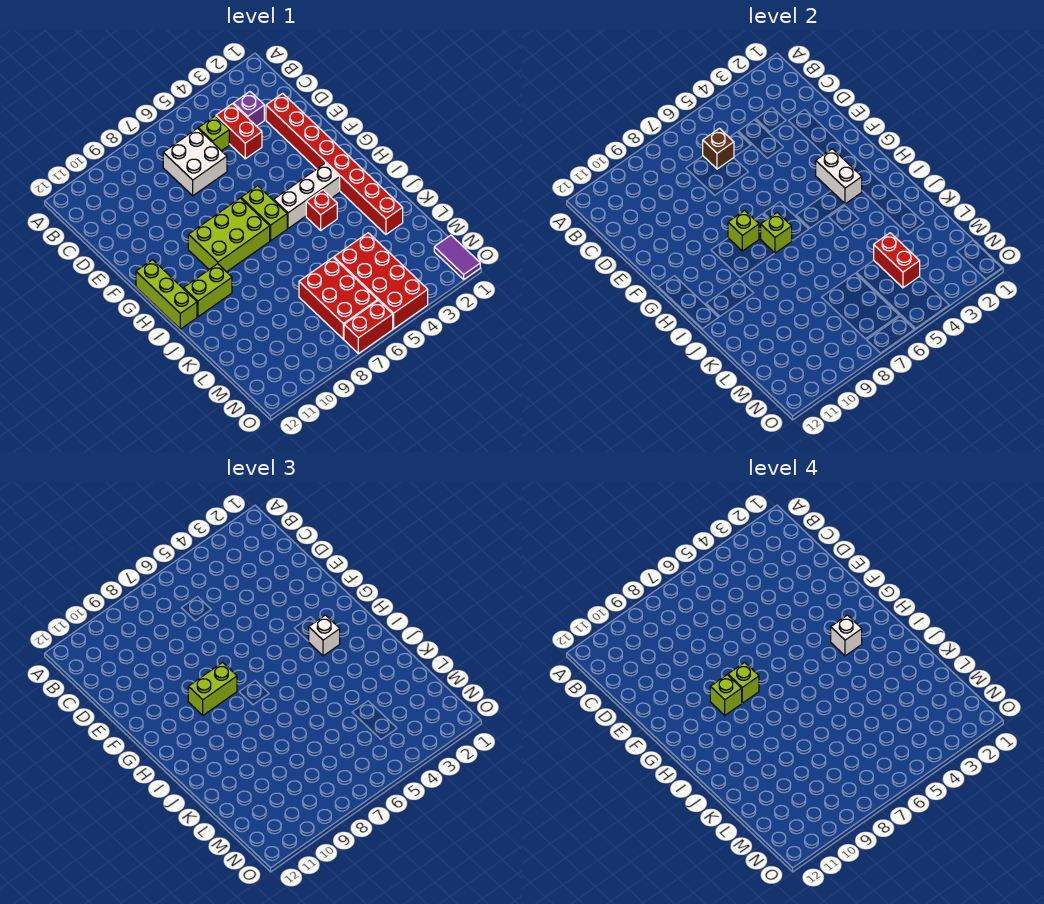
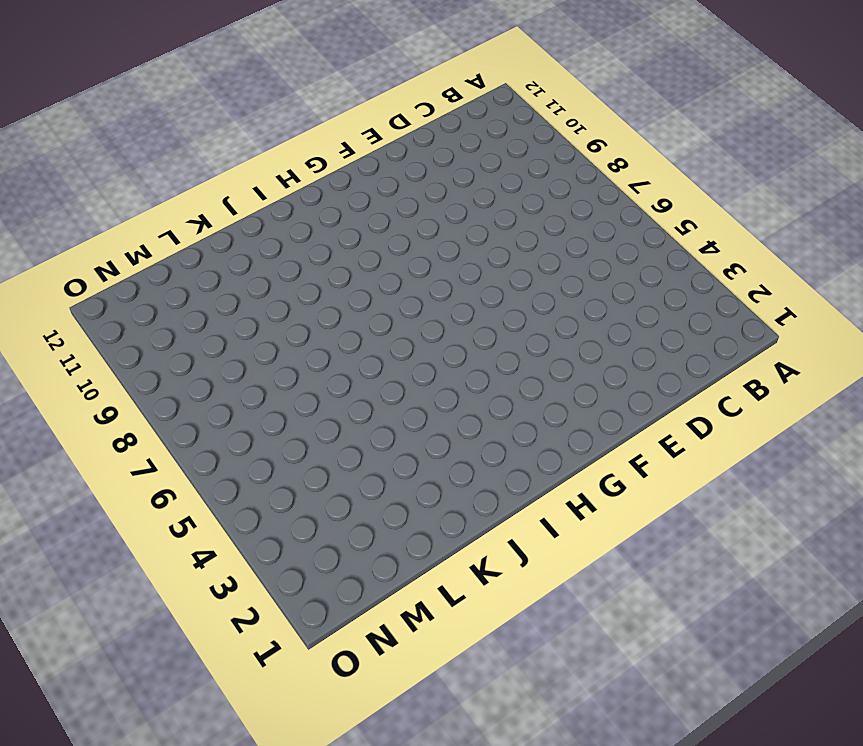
none -> purple brick C3 level 1
none -> red brick C4:D4 level 1
none -> lime brick C5 level 1

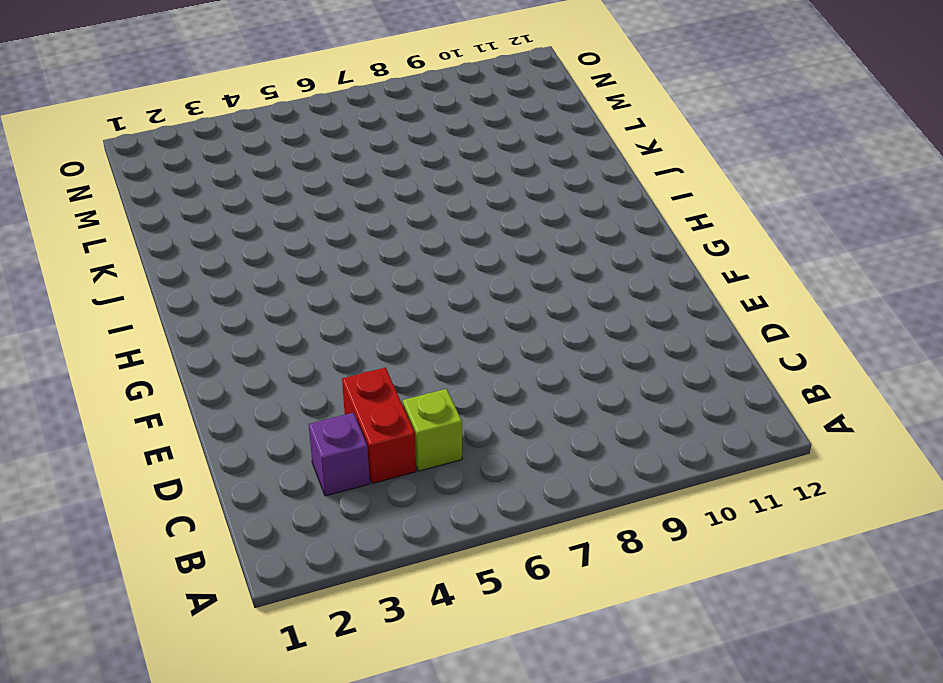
none -> white brick C6:D7 level 1
none -> red brick D2:K2 level 1
none -> lime brick G6:H6 level 1

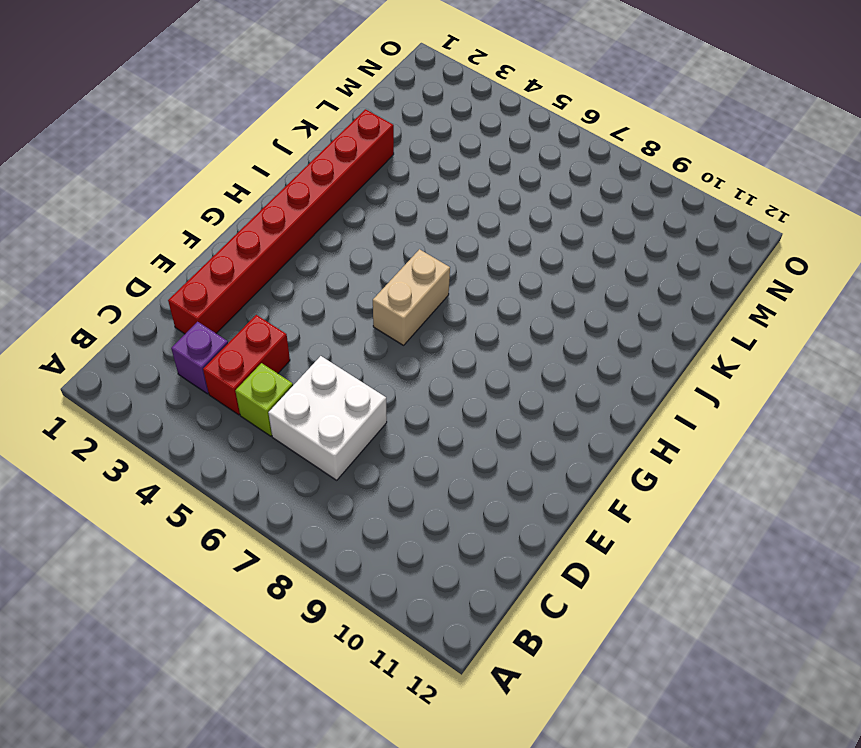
tan brick G6:H6 level 1 -> lime brick G6:H6 level 1
none -> lime brick G7:H9 level 1
none -> lime brick G12:I12 level 1
none -> white brick H3:H5 level 1

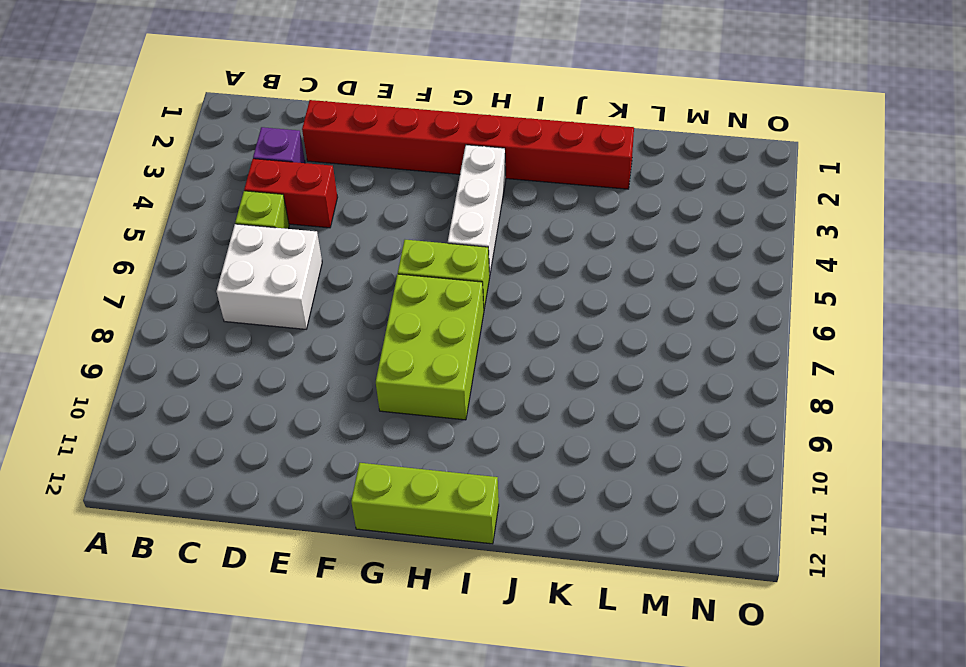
none -> red brick I4 level 1
none -> lime brick I10:I11 level 1
none -> red brick L4:O5 level 1

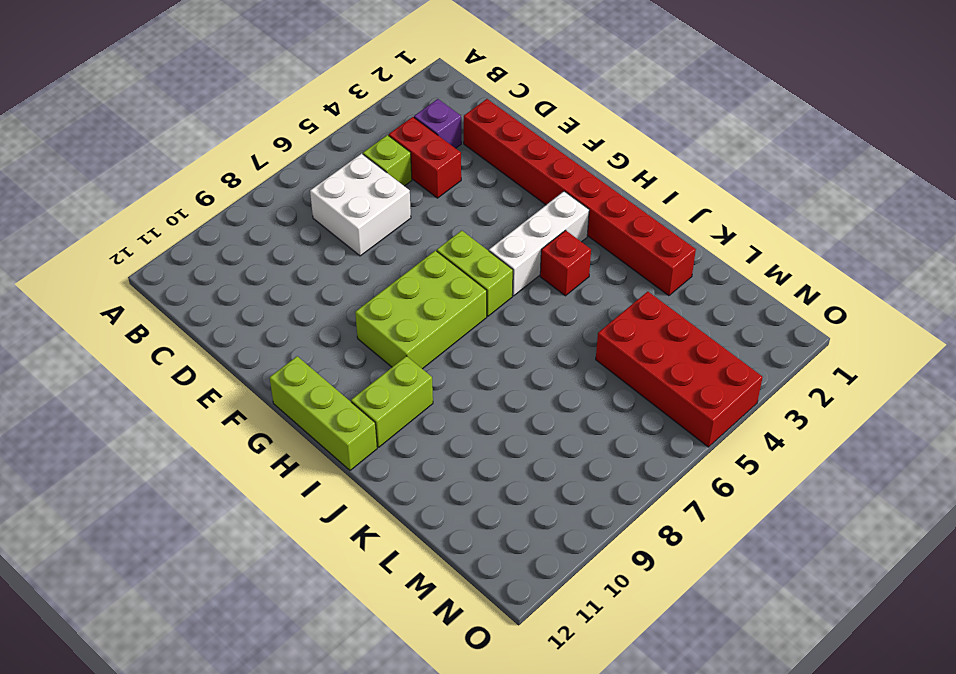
none -> red brick L6:N7 level 1
none -> purple tile N1:O1 level 1
none -> red brick O6:O7 level 1

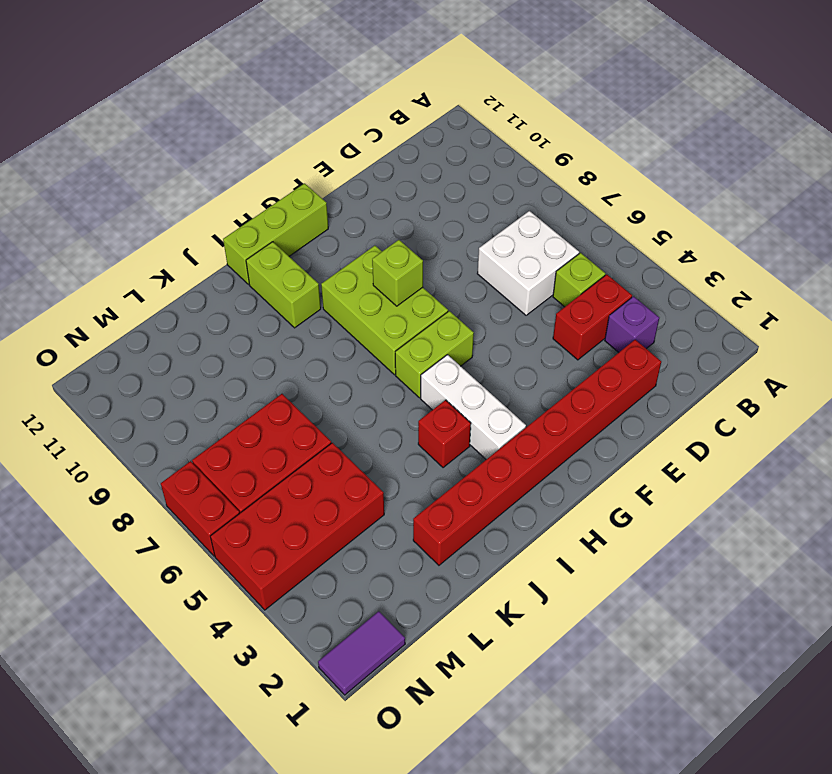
none -> brown brick C6 level 2
none -> white brick G3:H3 level 2
none -> lime brick H7 level 2

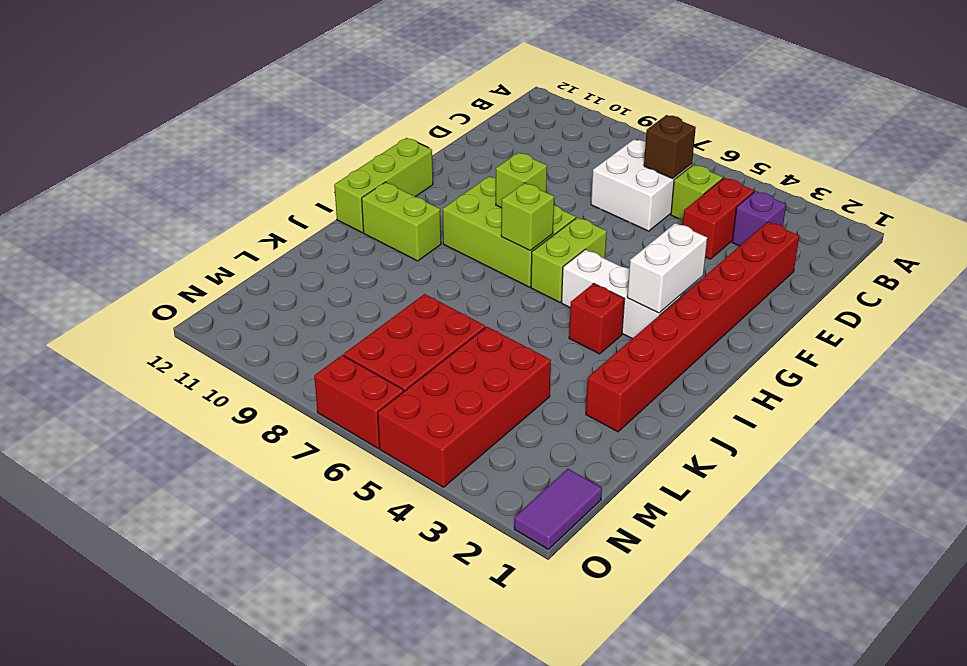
none -> red brick L4:M4 level 2
none -> lime brick G8:G9 level 3
none -> white brick H3 level 3

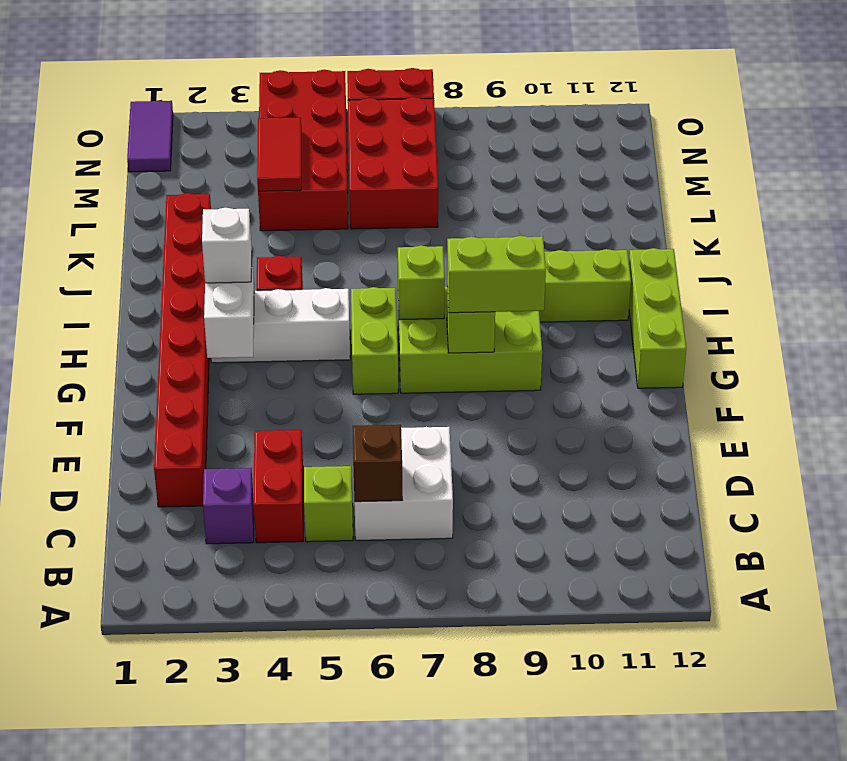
red tile L4:M4 level 2 -> red brick L4:M4 level 2
none -> lime brick G8 level 4
none -> lime brick G9 level 4
none -> white brick H3 level 4

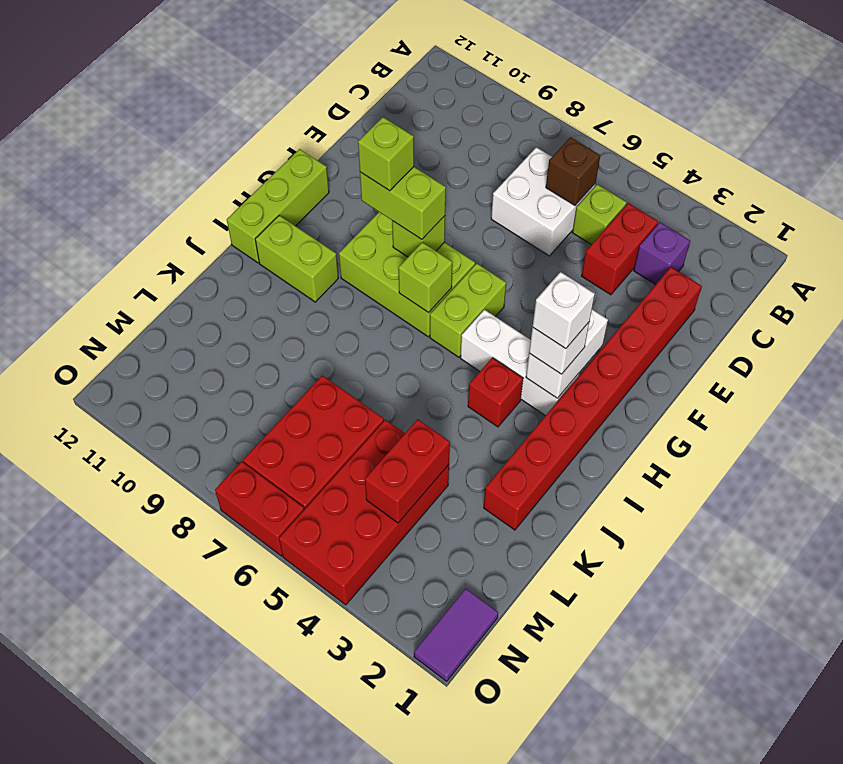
none -> lime brick G8 level 4

